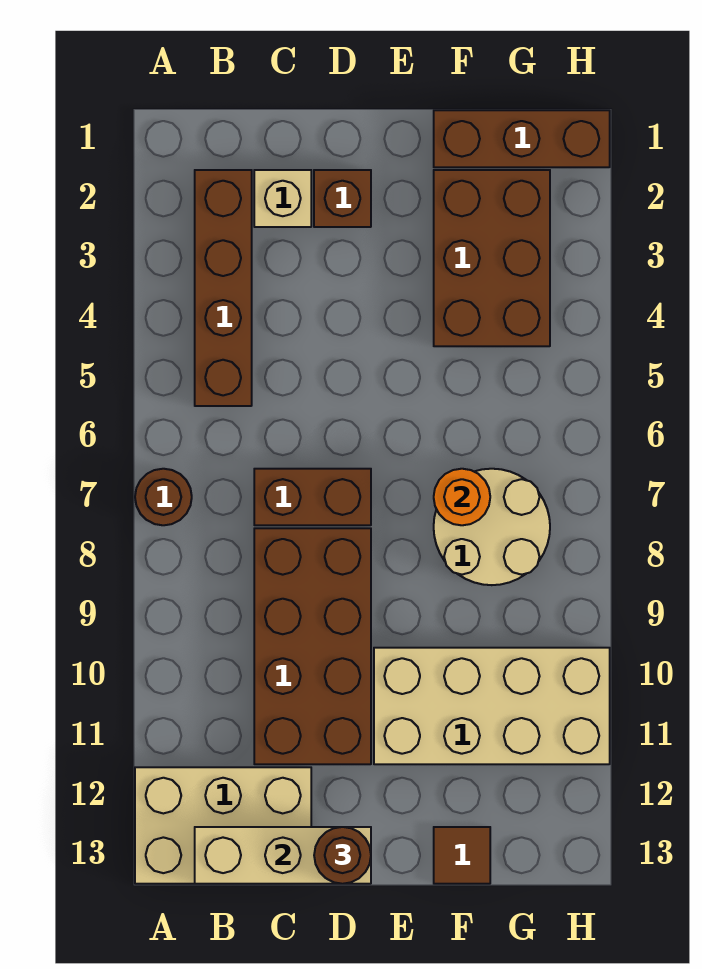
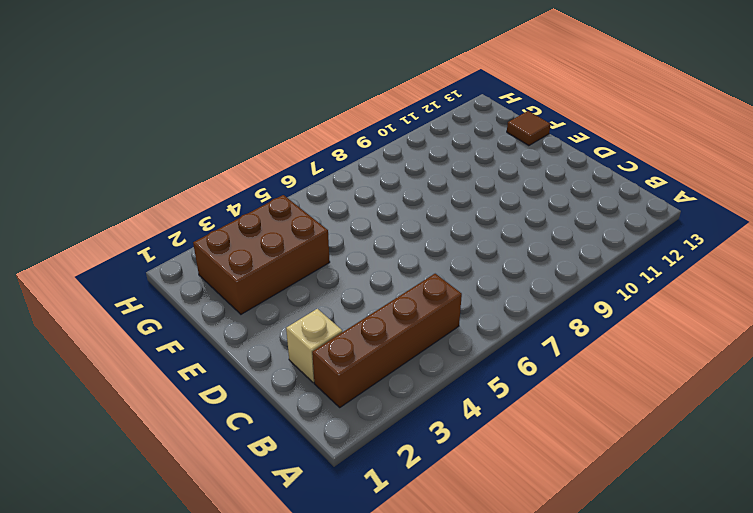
none -> brown round brick A7 level 1
none -> tan brick A12:C13 level 1
none -> brown brick C7:D7 level 1

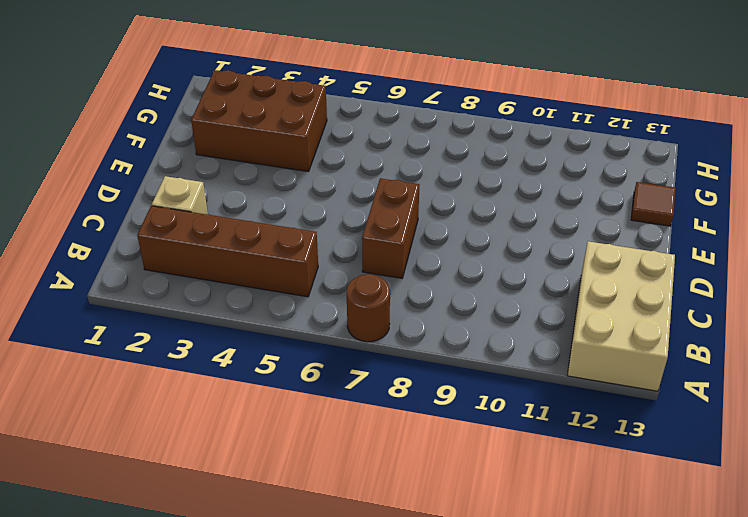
none -> brown brick C8:D11 level 1
none -> brown brick D2 level 1
none -> tan brick E10:H11 level 1

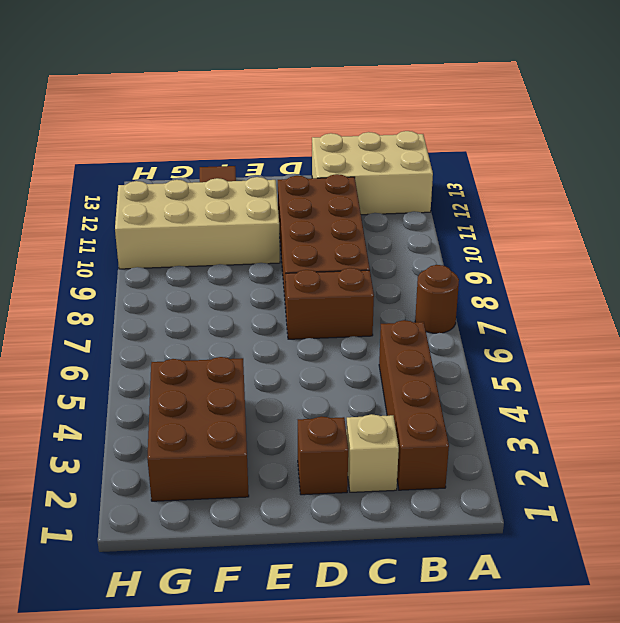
none -> brown brick F1:H1 level 1
none -> tan round brick F7:G8 level 1
none -> tan brick B13:D13 level 2

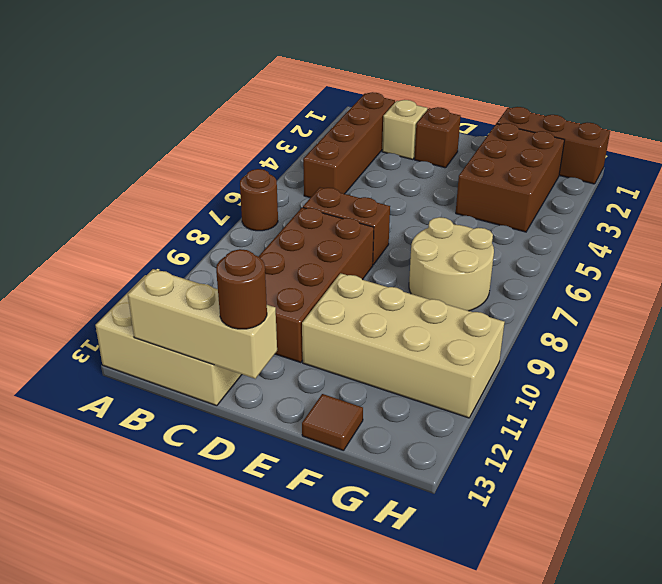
none -> orange round brick F7 level 2

